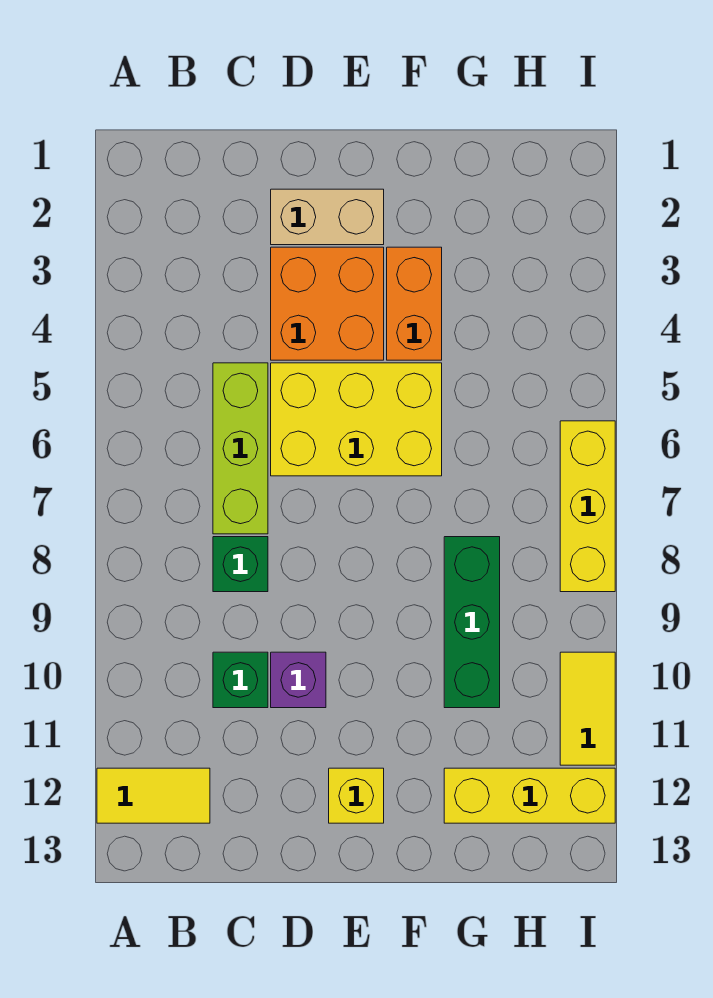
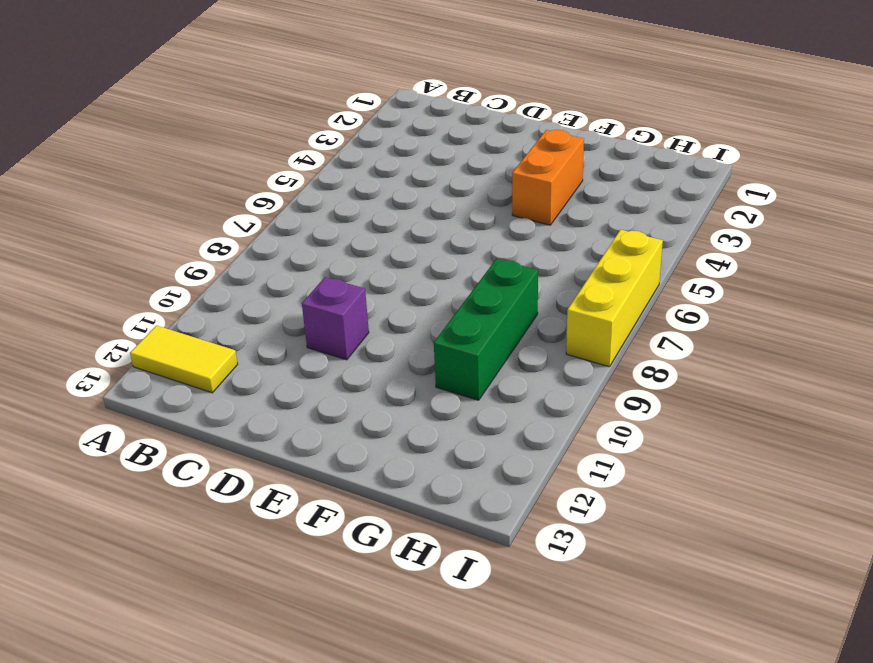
none -> lime brick C5:C7 level 1
none -> green brick C8 level 1
none -> green brick C10 level 1

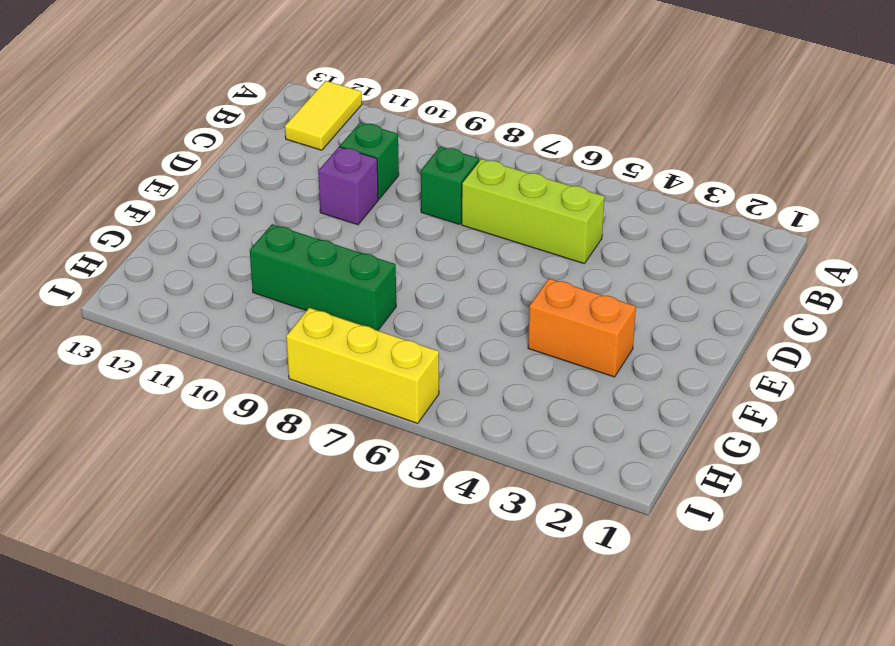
none -> tan brick D2:E2 level 1
none -> orange brick D3:E4 level 1
none -> yellow brick D5:F6 level 1

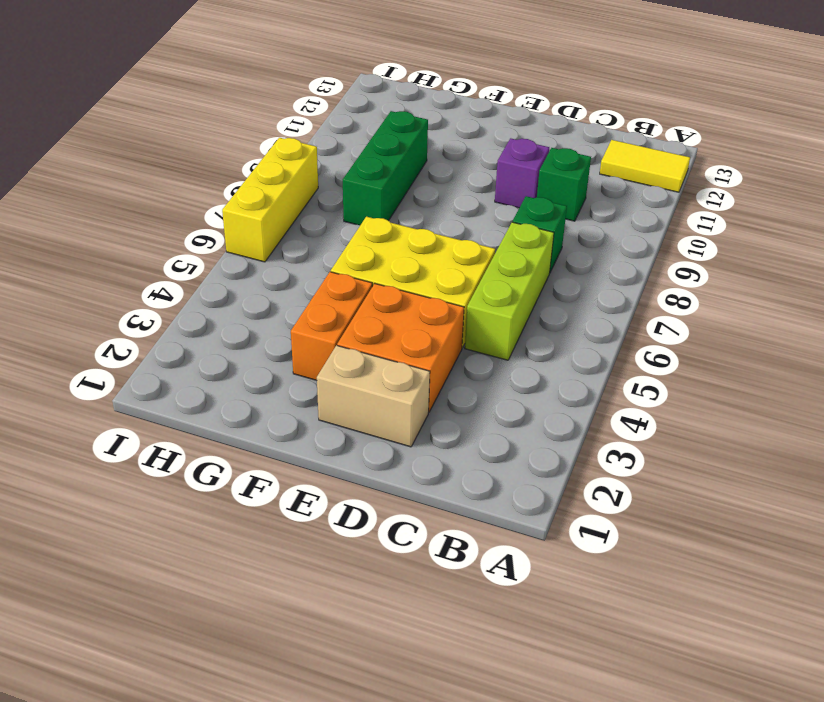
none -> yellow brick E12 level 1
none -> yellow brick G12:I12 level 1
none -> yellow tile I10:I11 level 1

